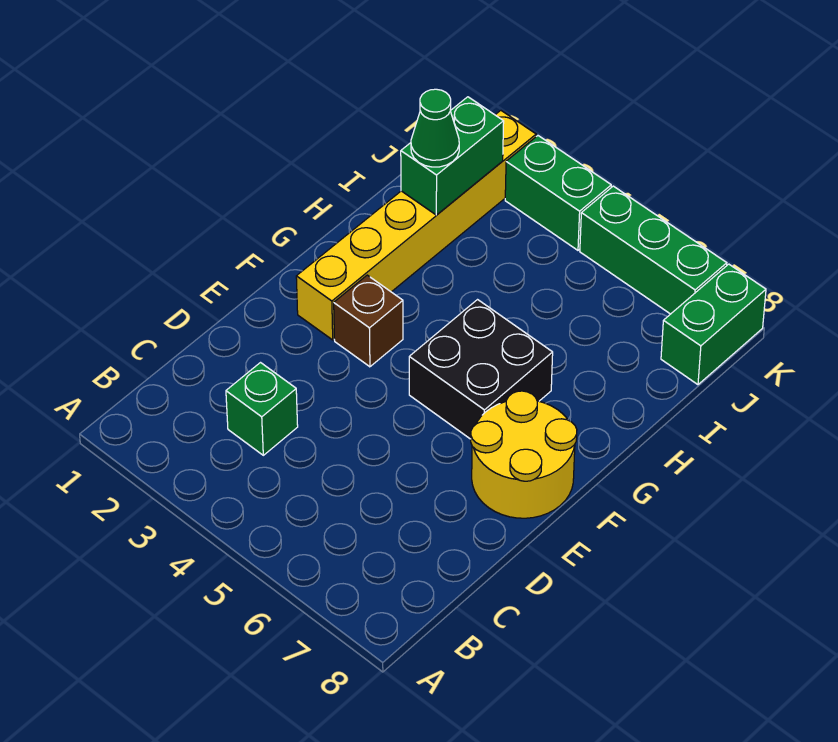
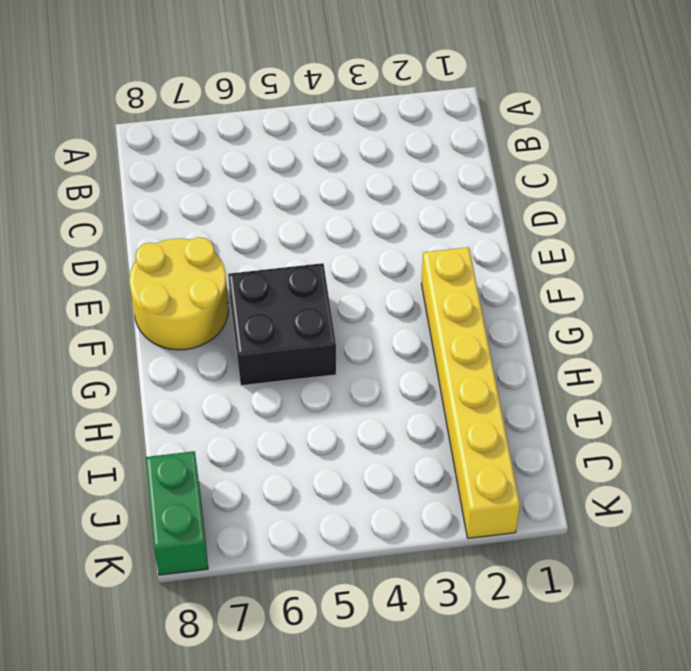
none -> green brick C3 level 1
none -> brown brick F3 level 1

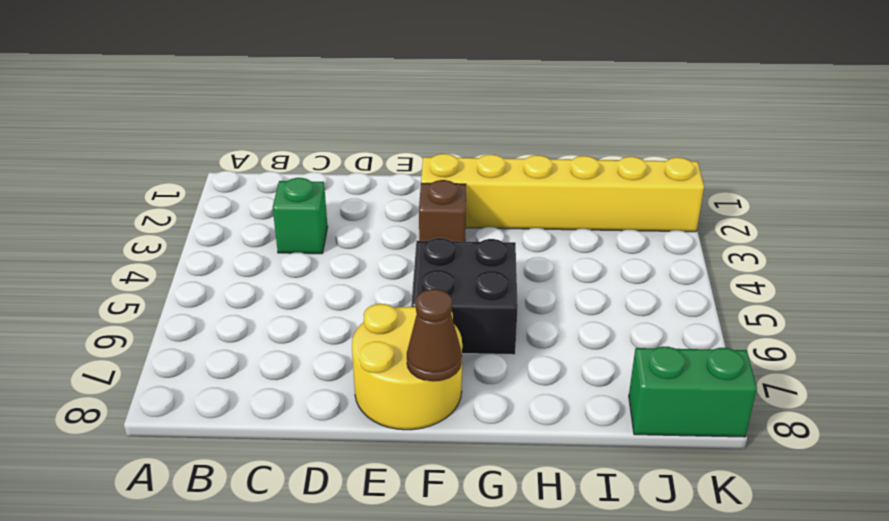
brown cone F8 level 2 -> none
none -> green brick K3:K4 level 1
none -> green brick K5:K7 level 1

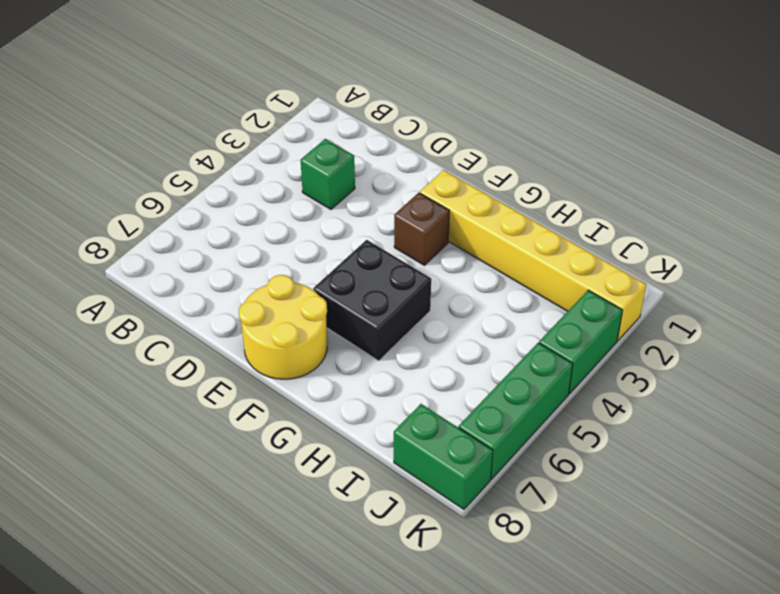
none -> green brick I2:J2 level 2
none -> green cone I2 level 3

